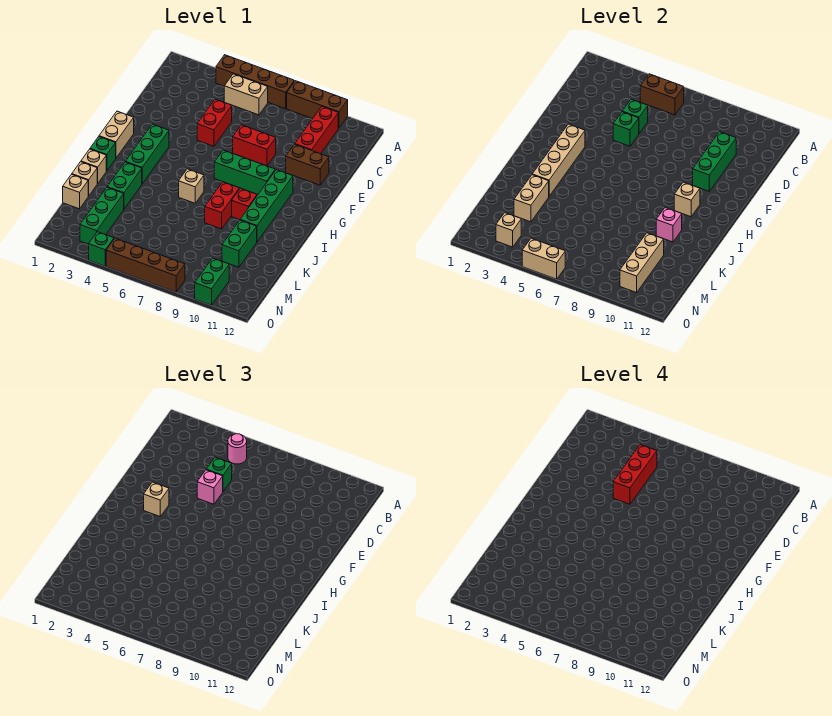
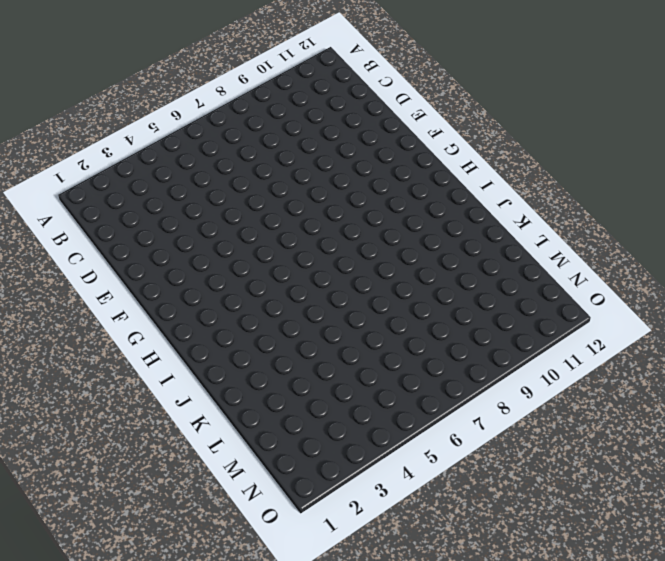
none -> brown brick A4:A7 level 1
none -> brown brick A8:A10 level 1
none -> tan brick B5:B6 level 1
none -> red brick B10:D10 level 1

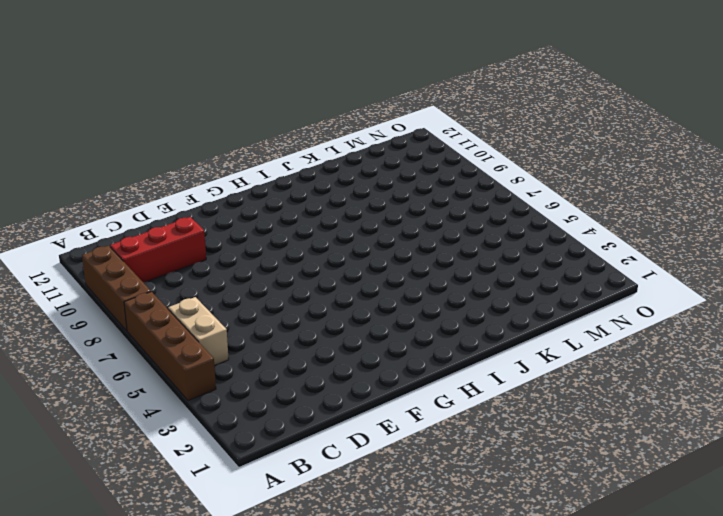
none -> red brick D5:E5 level 1
none -> red brick E7:E8 level 1
none -> brown brick E10:E11 level 1
none -> tan brick G1:H1 level 1

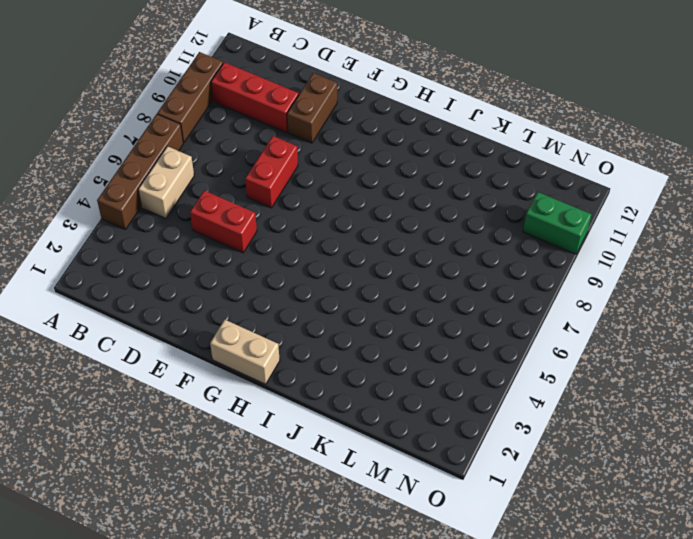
none -> green brick G3:I3 level 1
none -> green brick G7:G9 level 1
none -> green brick G10:J10 level 1
none -> green brick I1 level 1

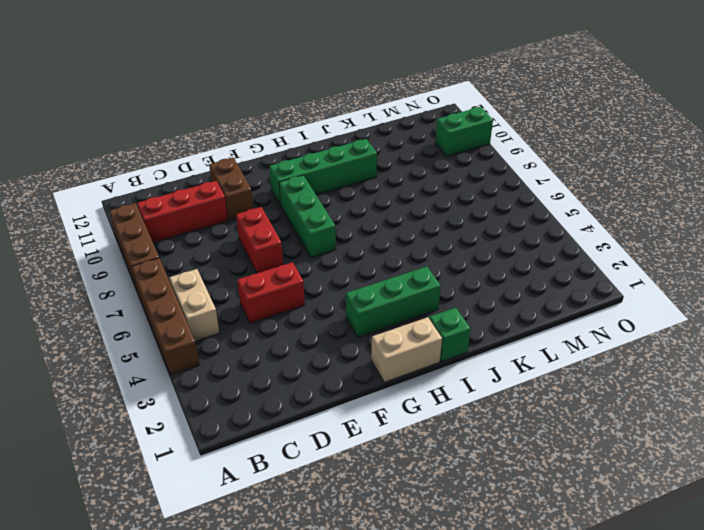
none -> tan brick I6 level 1
none -> red brick I8:J8 level 1
none -> red brick I9 level 1
none -> tan brick J1 level 1

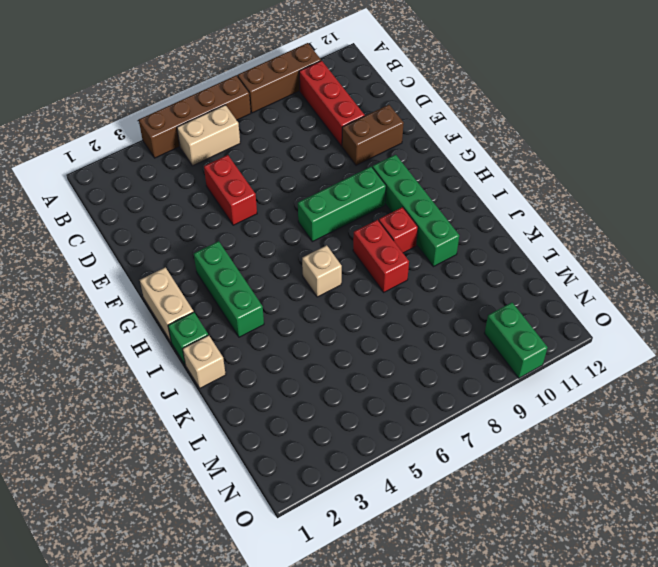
none -> red brick E7:E8 level 1
none -> green brick J3:K3 level 1
none -> tan brick K1 level 1
none -> green brick K10:L10 level 1

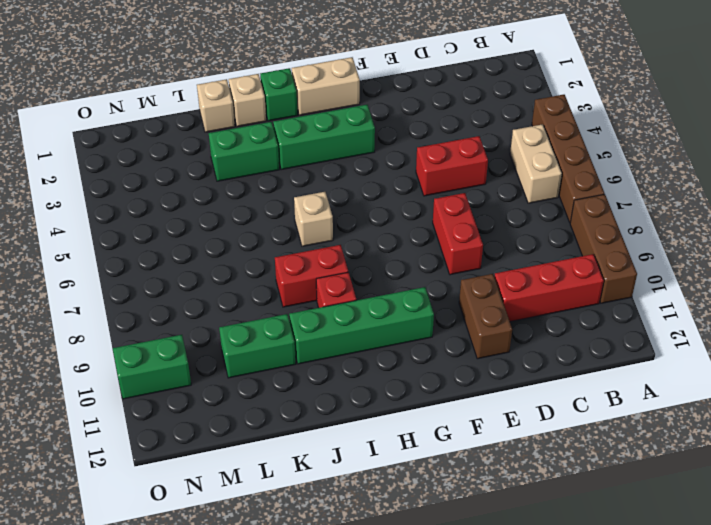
none -> green brick G7:G9 level 1
none -> tan brick L1 level 1
none -> green brick L3:N3 level 1
none -> green brick O4 level 1

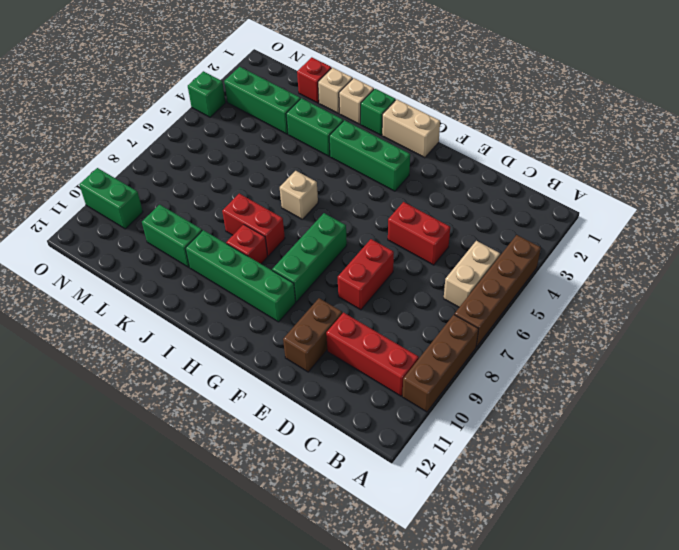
red brick L1 level 1 -> tan brick L1 level 1
none -> brown brick O5:O8 level 1
none -> brown brick B5:B6 level 2
none -> green brick D5 level 2
none -> green brick D10:F10 level 2

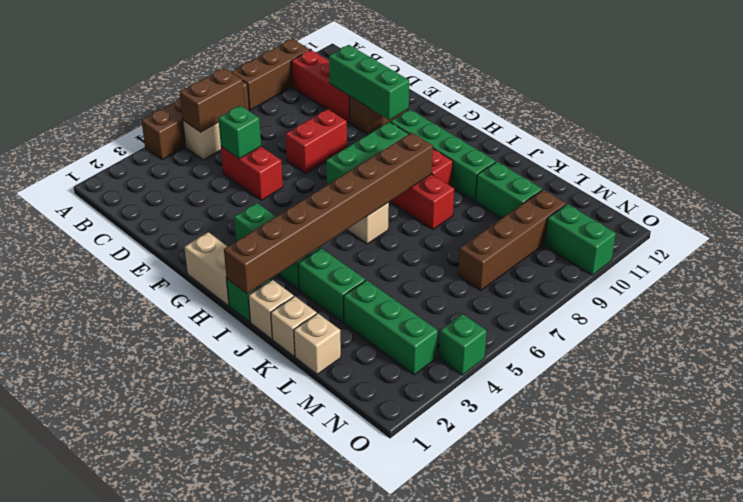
brown brick I1:I8 level 2 -> tan brick G3:J3 level 2
brown brick M7:M10 level 1 -> brown brick O5:O8 level 1
none -> green brick E5 level 2
none -> tan brick H10 level 2
none -> pink brick J10 level 2
none -> tan brick K3:L3 level 2

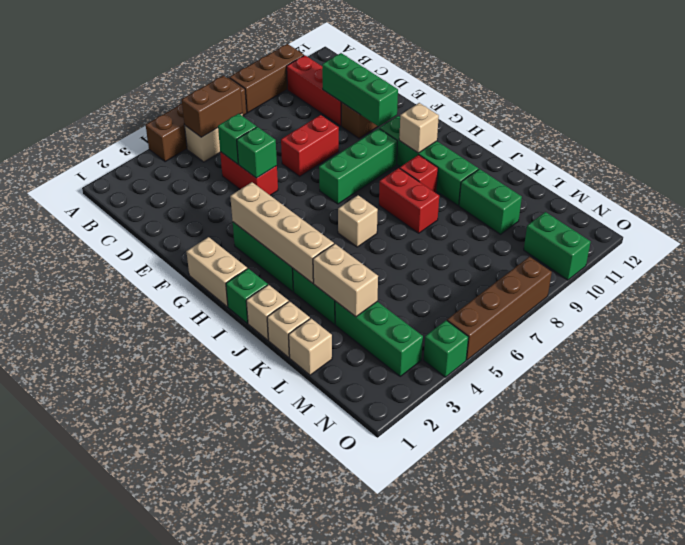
none -> pink brick J10 level 2
none -> tan brick L10:N10 level 2
none -> tan brick N3 level 2
none -> tan brick O5:O6 level 2

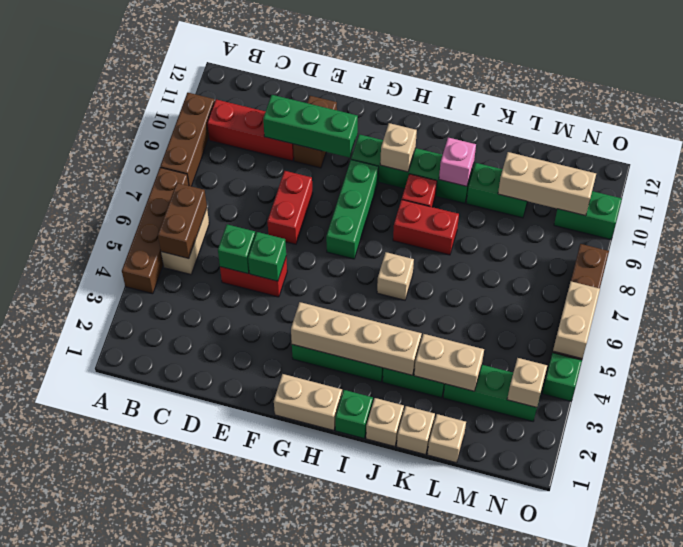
none -> pink round brick B5 level 3
none -> green brick D5 level 3
none -> pink brick E5 level 3
none -> tan brick G3 level 3

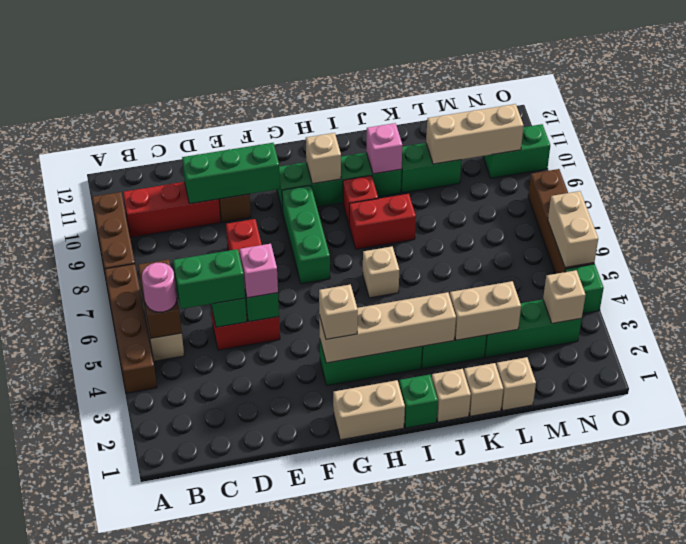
green brick C5:D5 level 3 -> green brick D5 level 3
none -> red brick C5:E5 level 4

